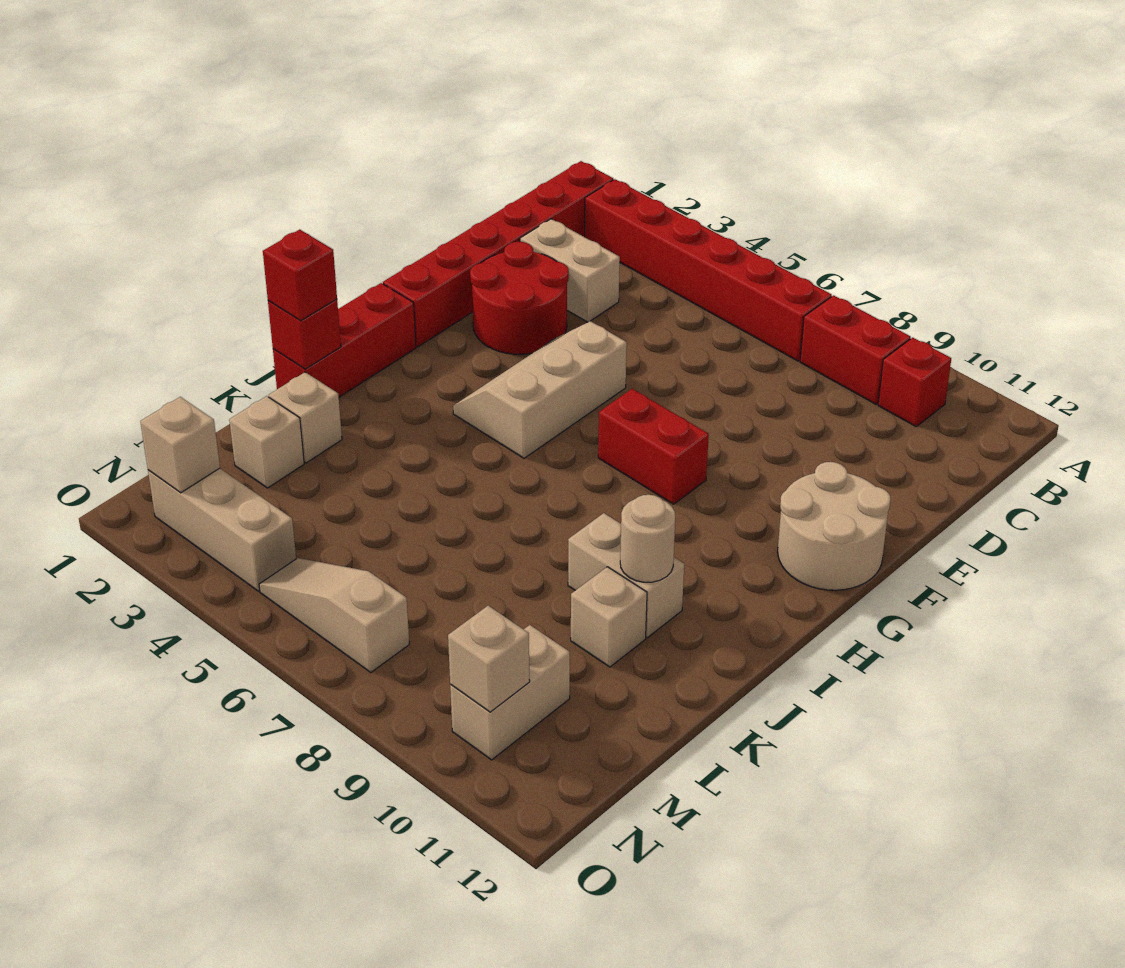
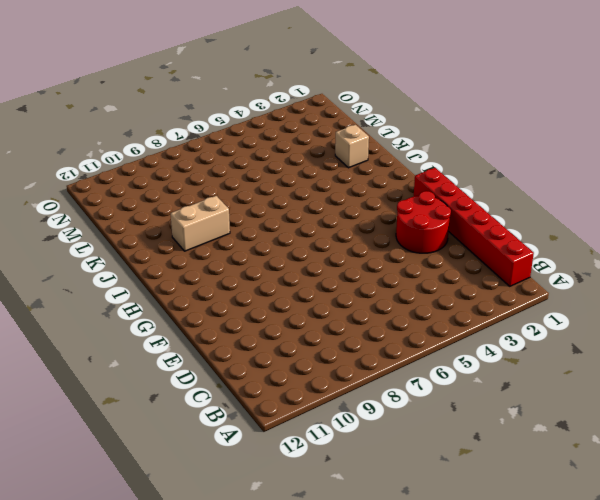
none -> red brick B2:B7 level 1
none -> red brick B8:B9 level 1
none -> red brick B10 level 1

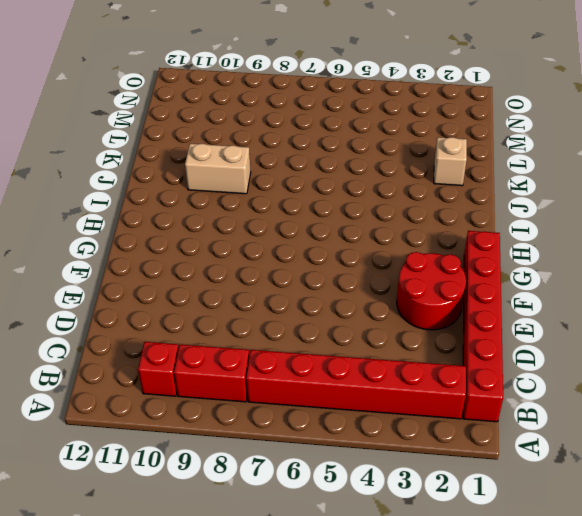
none -> tan brick D2:D3 level 1
none -> tan slope F4:H5 level 1 top 5
none -> tan round brick F11:G12 level 1

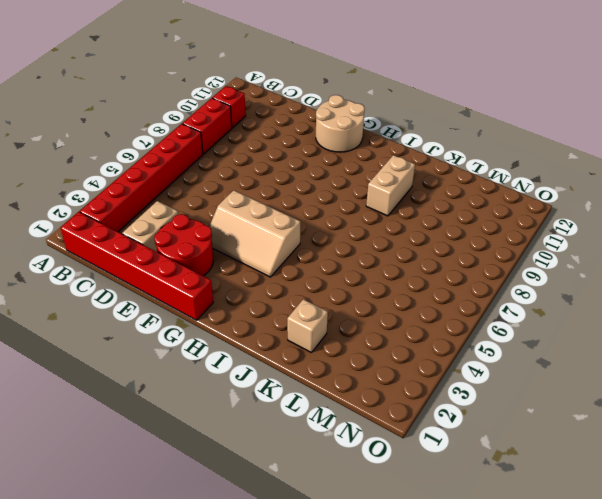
none -> red brick G7:G8 level 1
none -> red brick H1:J1 level 1
none -> tan brick K10 level 1

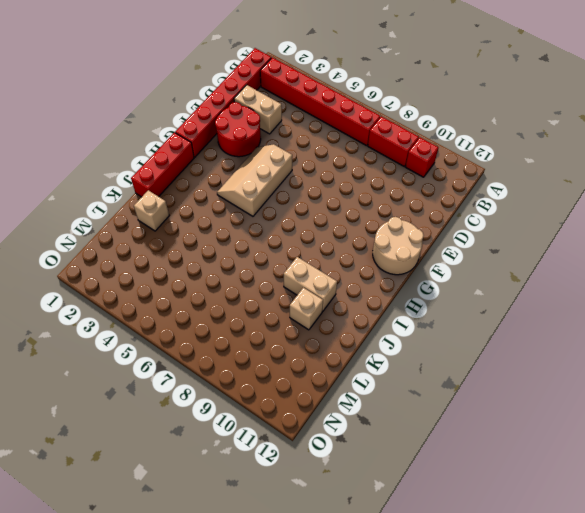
none -> red brick G7:G8 level 1
none -> tan brick L2 level 1
none -> tan brick M10:N10 level 1

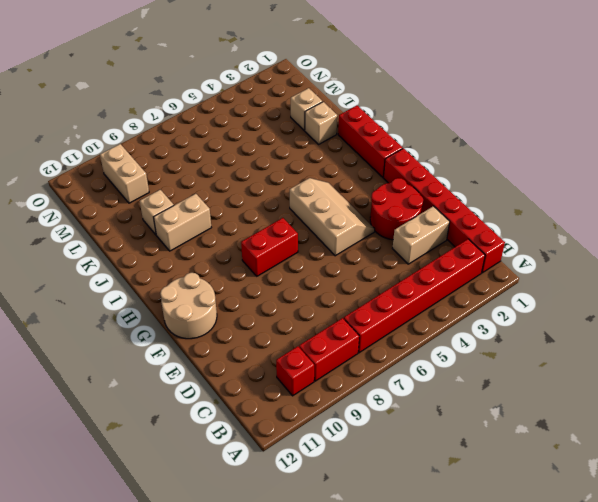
none -> tan brick N2:N4 level 1
none -> tan slope N5:N7 level 1 top 7
none -> red brick J1 level 2

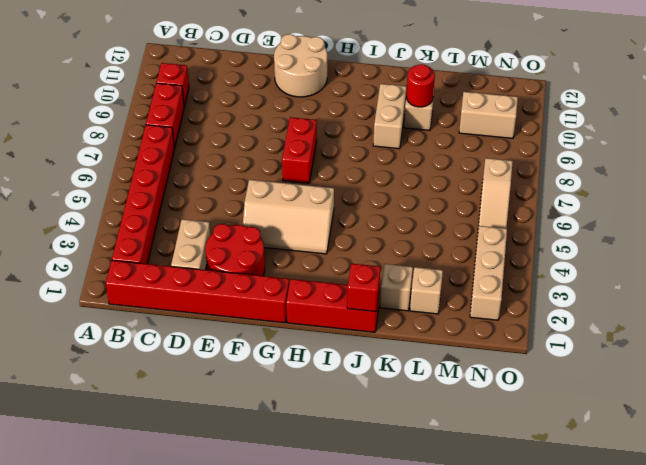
red round brick K10 level 2 -> none
none -> tan round brick J10 level 2
none -> tan brick N2 level 2
none -> tan brick N10 level 2

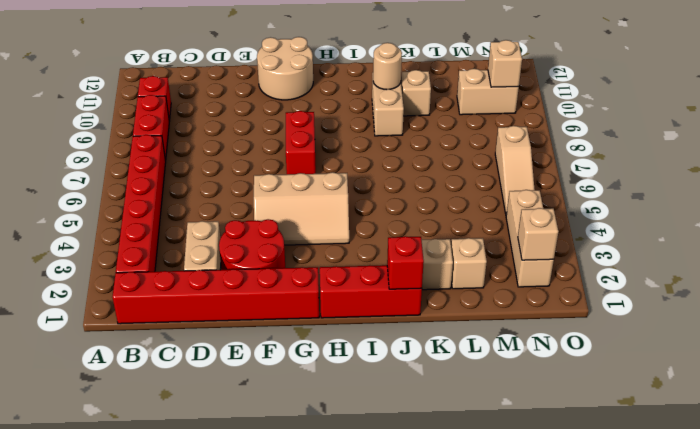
none -> red brick J1 level 3

